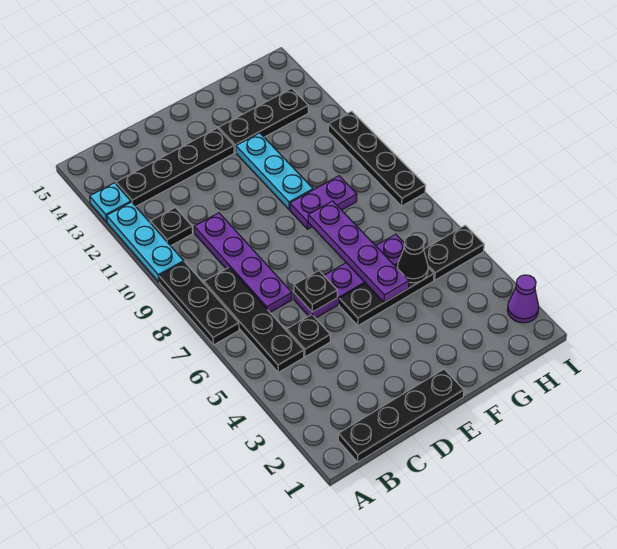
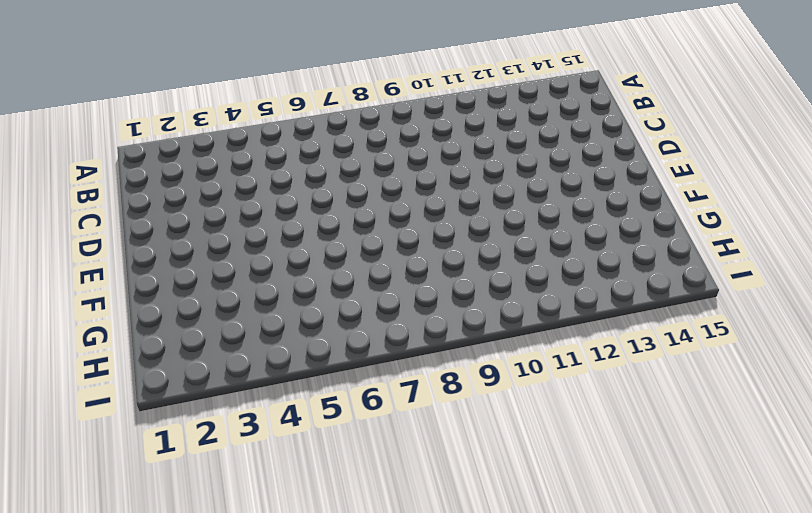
none -> black plate A7:A9 level 1
none -> cyan plate A10:A12 level 1
none -> cyan plate A13 level 1

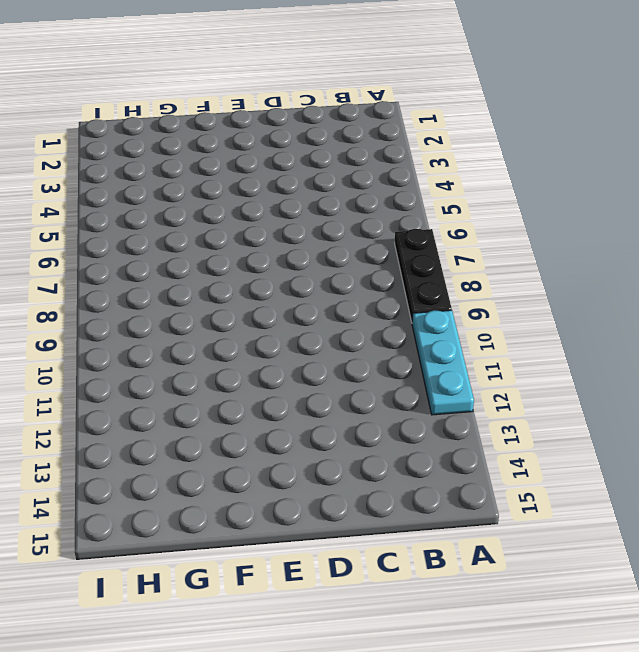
none -> cyan plate A13 level 1
none -> black plate B1:E1 level 1
none -> black plate B5:B8 level 1

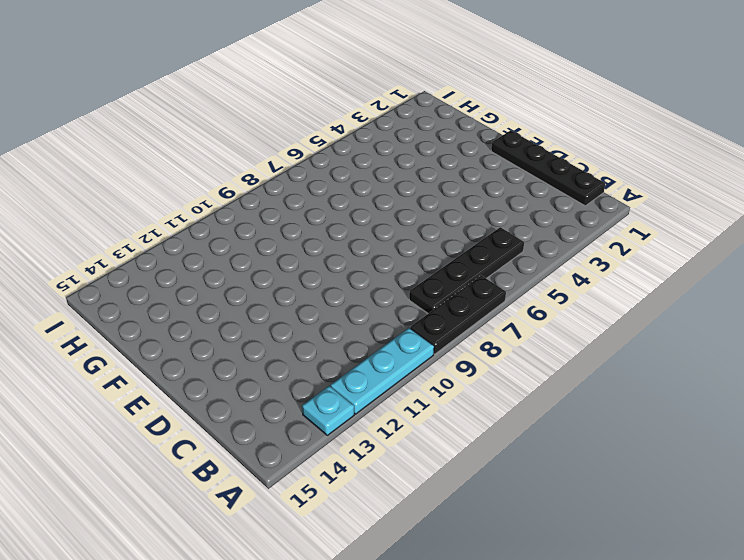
none -> black plate B11 level 1
none -> black plate B13:E13 level 1
none -> black plate C5 level 1

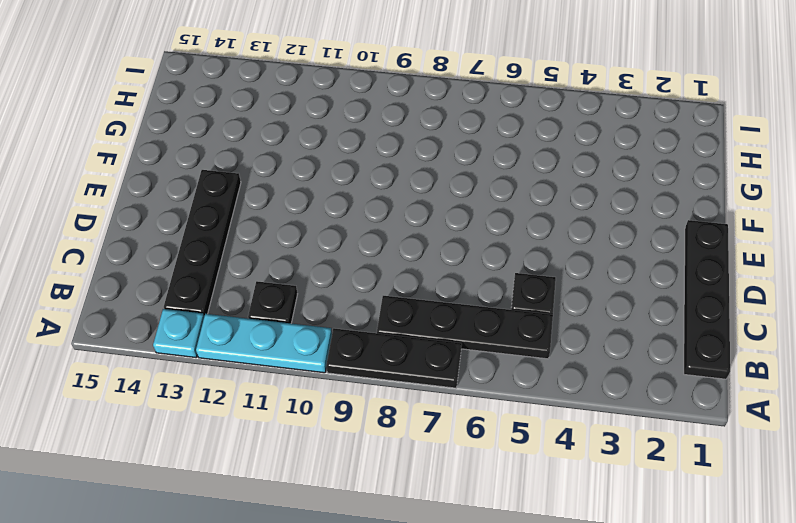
none -> purple plate C7:C10 level 1
none -> purple plate D6:G6 level 1
none -> black plate E5:G5 level 1

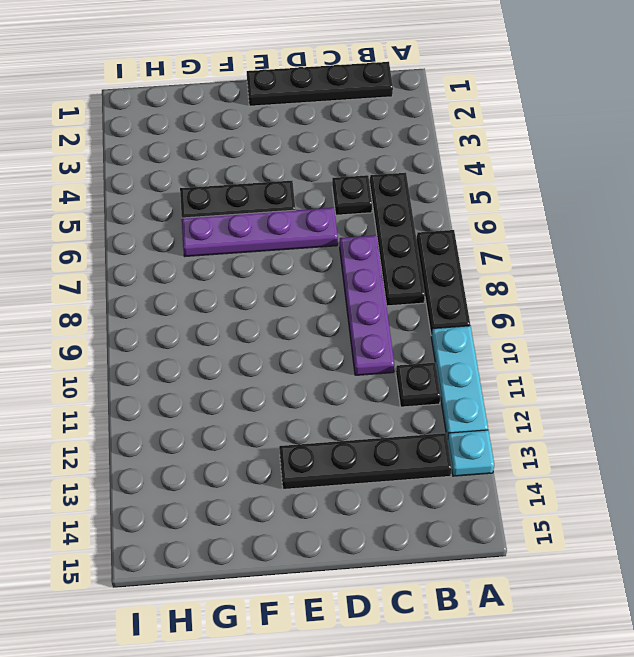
none -> purple plate F9:G9 level 1
none -> cyan plate F10:F12 level 1
none -> black plate F13:H13 level 1

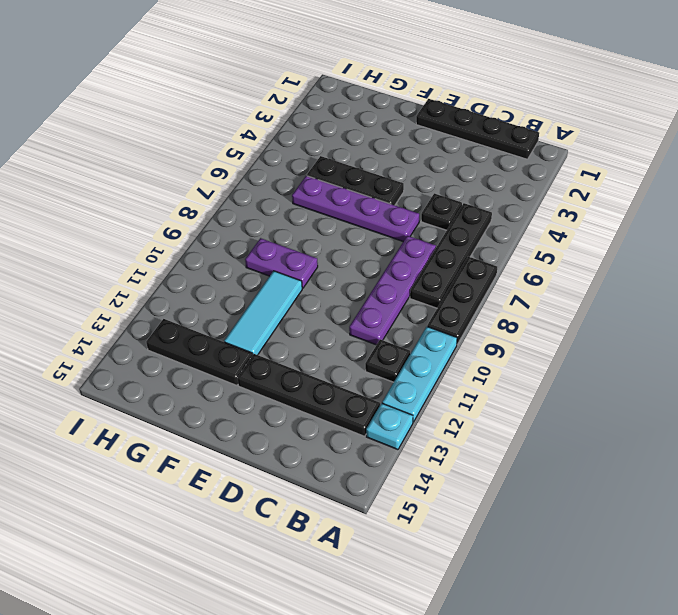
cyan tile F10:F12 level 1 -> cyan plate F10:F12 level 1
none -> black plate H5:I5 level 1
none -> purple cone I2 level 1
none -> black plate I8:I11 level 1

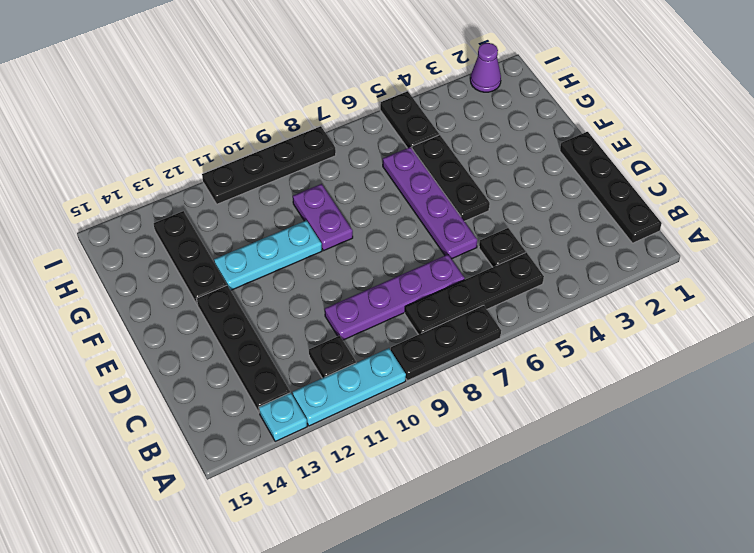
none -> black plate D6 level 2
none -> purple plate F5:F8 level 2
none -> black cone G5 level 2

